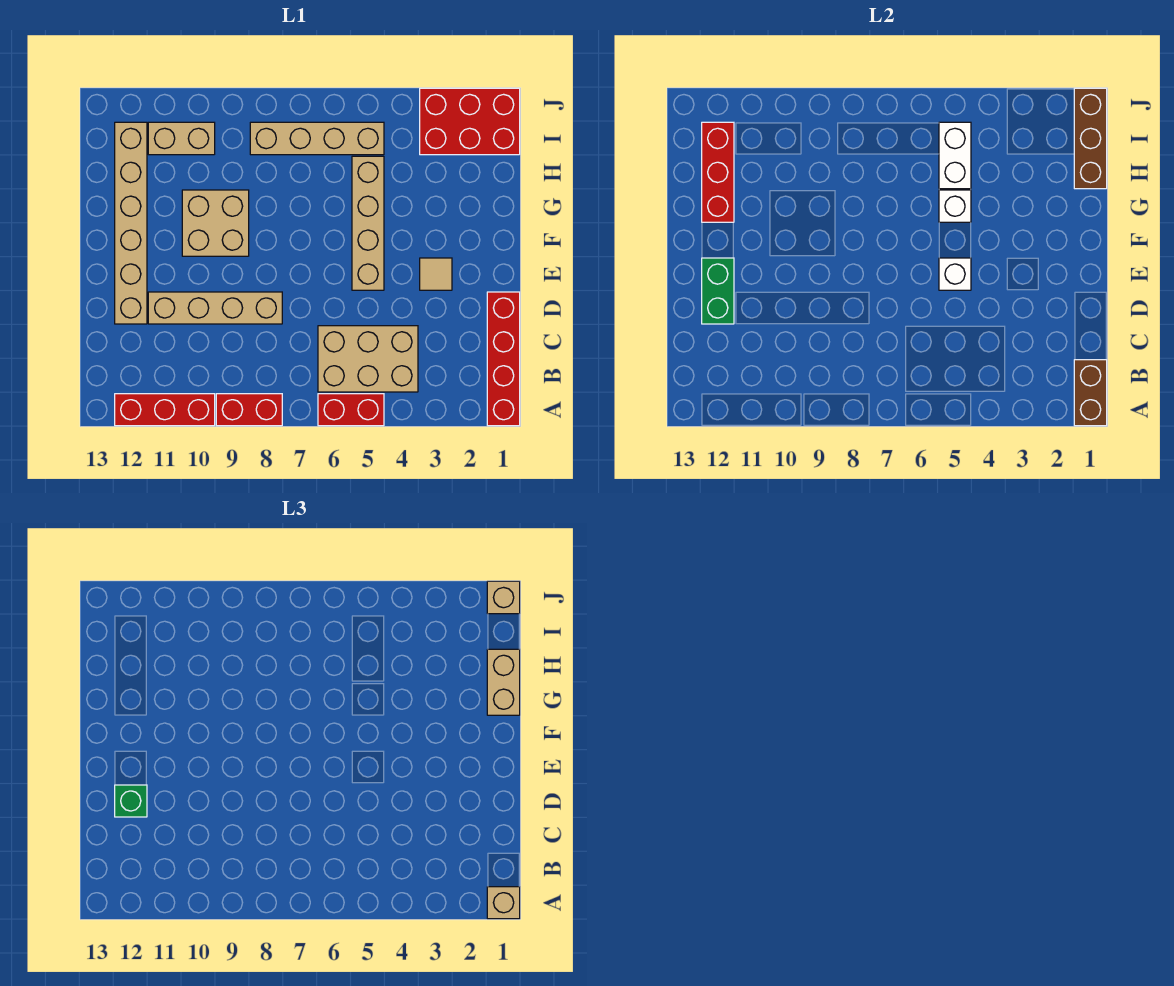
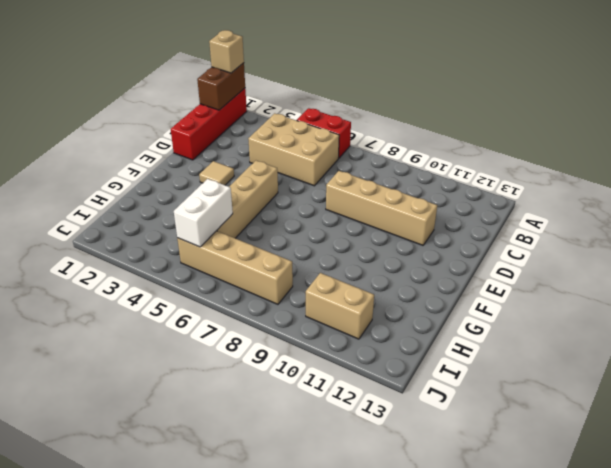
none -> red brick A8:A9 level 1
none -> red brick A10:A12 level 1
none -> tan brick D12:I12 level 1

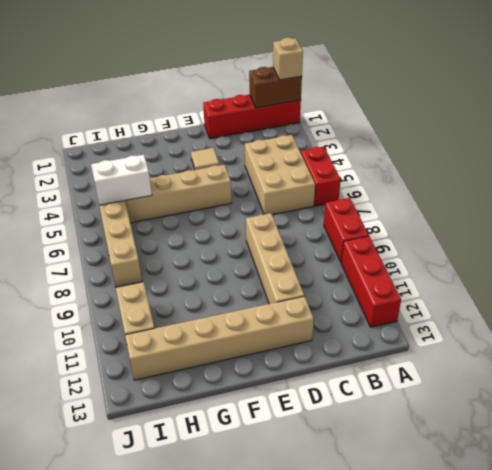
none -> tan brick F9:G10 level 1
none -> red brick I1:J3 level 1
none -> green brick D12:E12 level 2

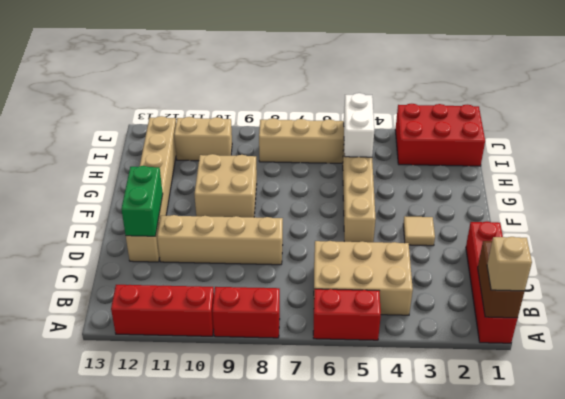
none -> white brick E5 level 2
none -> white brick G5 level 2
none -> red brick G12:I12 level 2

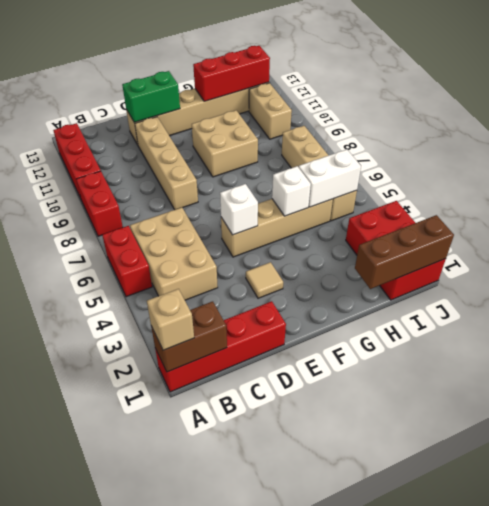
none -> green brick D12 level 3
none -> tan brick G1:H1 level 3
none -> tan brick J1 level 3

